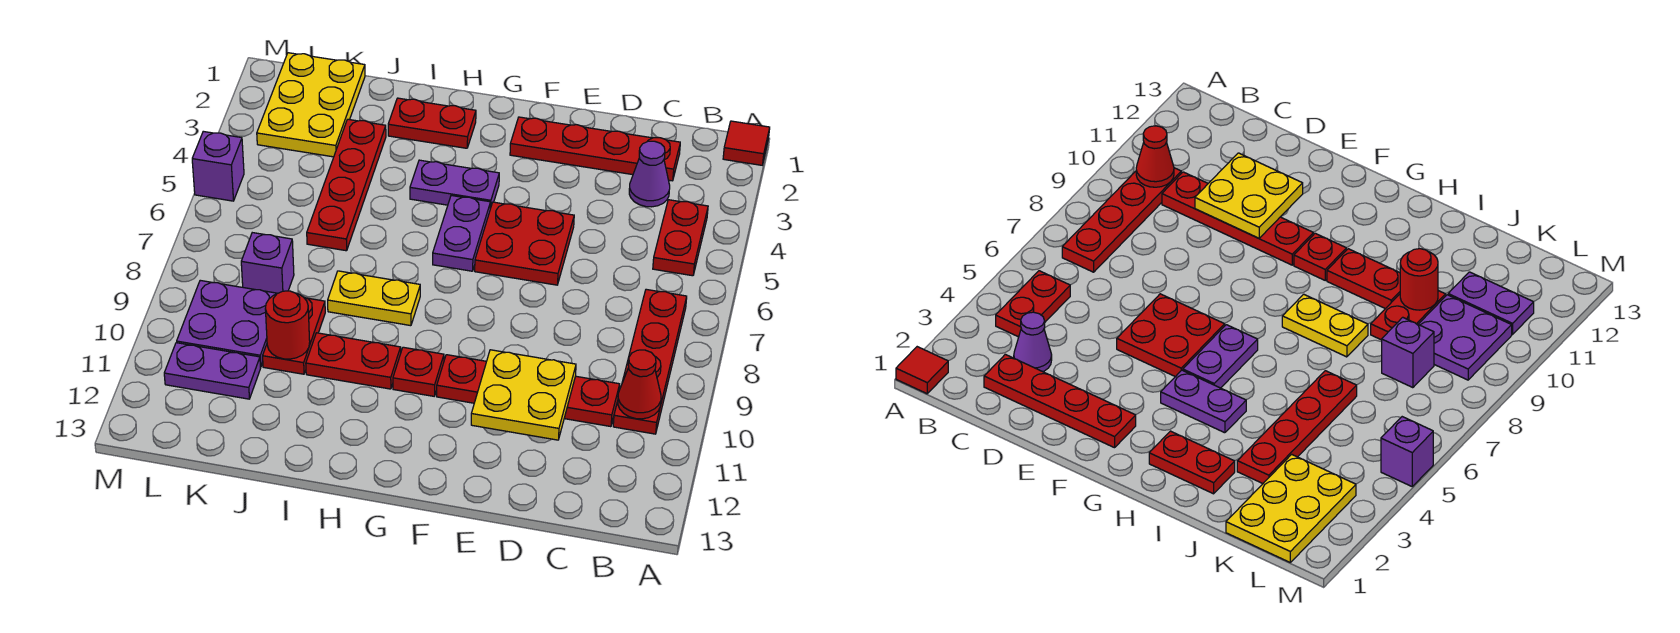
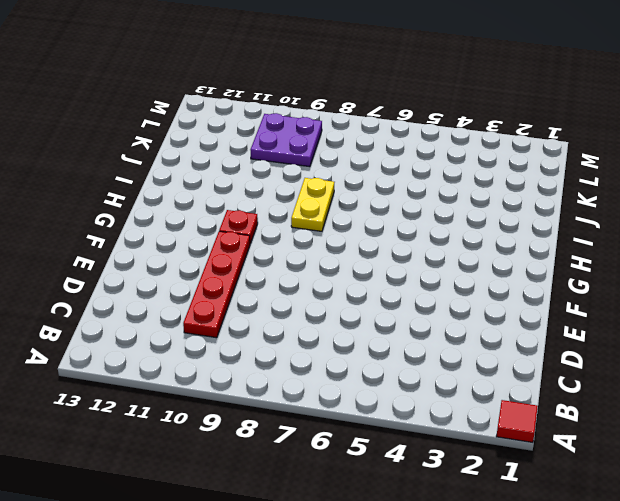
none -> red plate B4:B5 level 1
none -> red plate B7:B10 level 1
none -> red plate C2:F2 level 1

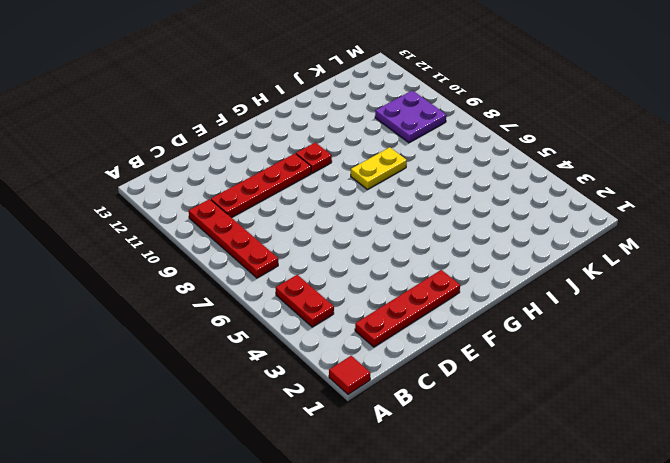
none -> purple cone C3 level 1
none -> red plate E5:F6 level 1
none -> purple plate G4:H4 level 1

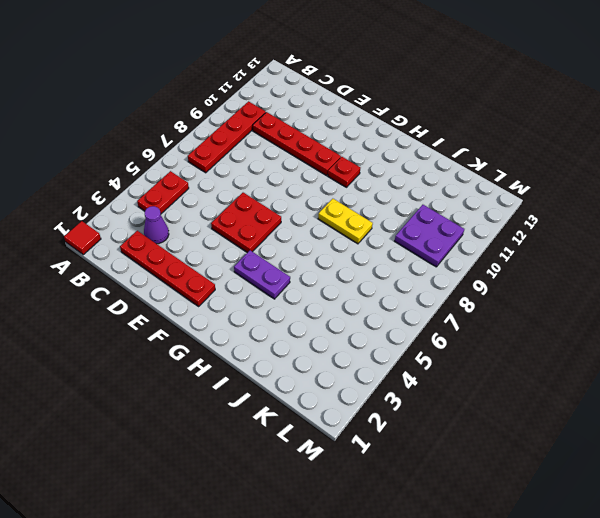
none -> purple plate G5:G6 level 1
none -> red plate H2:I2 level 1
none -> red plate H10:I10 level 1

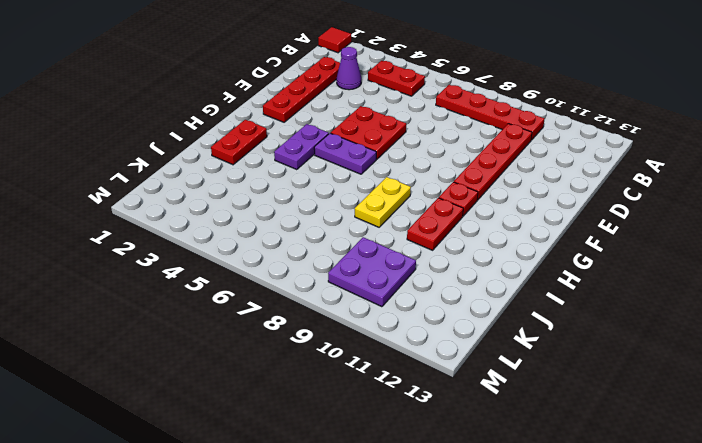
none -> red plate J3:J6 level 1
none -> red plate J9:J10 level 1
none -> yellow plate K1:L3 level 1

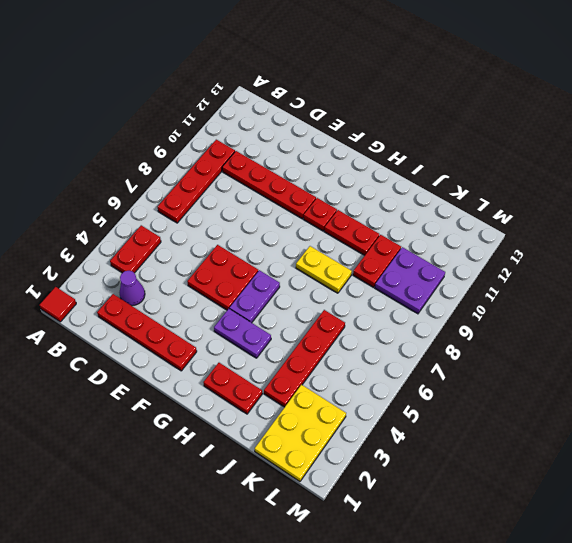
none -> purple brick K8 level 1
none -> purple plate K11:L11 level 1
none -> purple brick M5 level 1

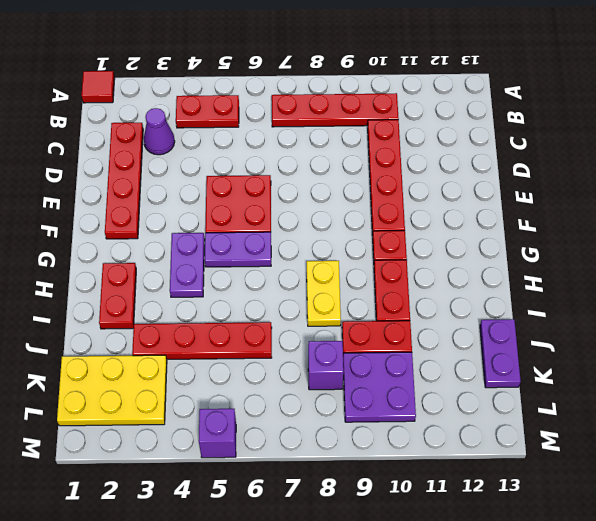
purple plate J13:K13 level 1 -> purple plate K11:L11 level 1
none -> red cone B10 level 2
none -> yellow plate D10:E11 level 2
none -> red round brick J10 level 2

